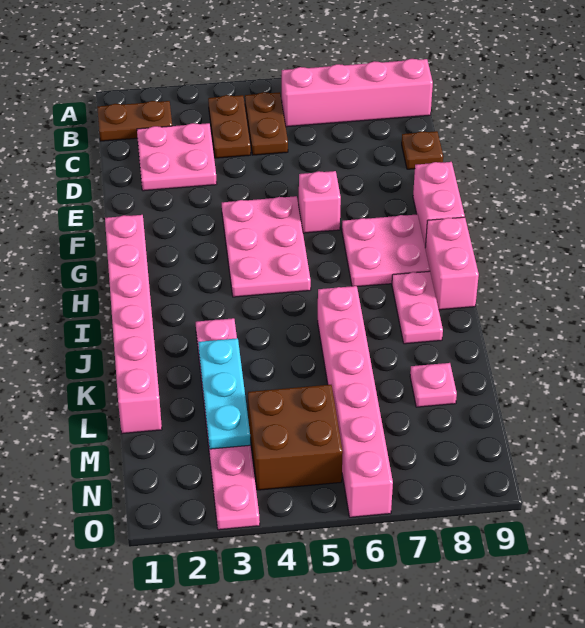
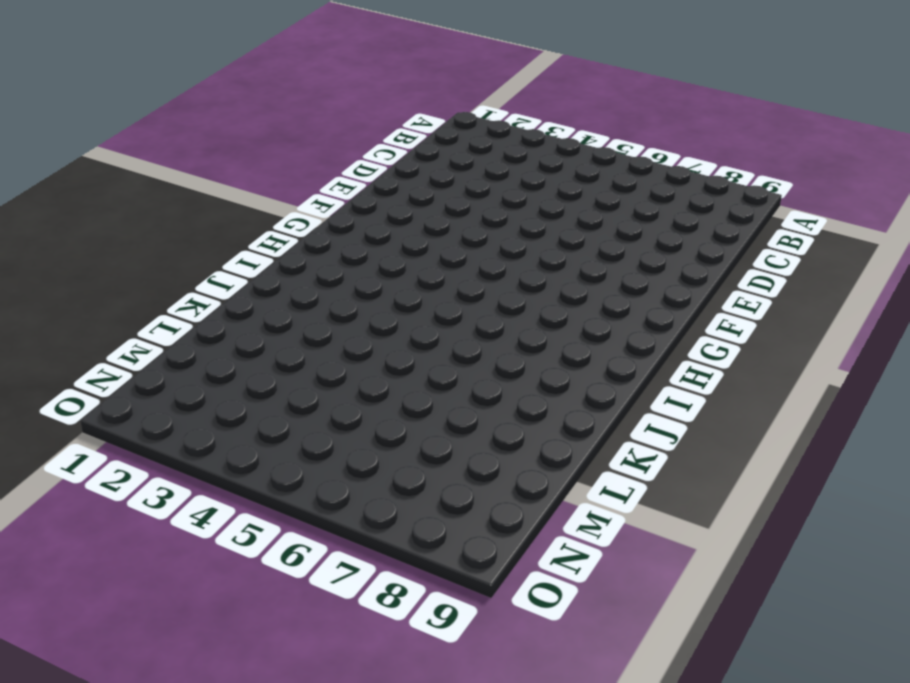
none -> brown plate B1:B2 level 1
none -> brown plate B4:C4 level 1
none -> brown plate B5:C5 level 1

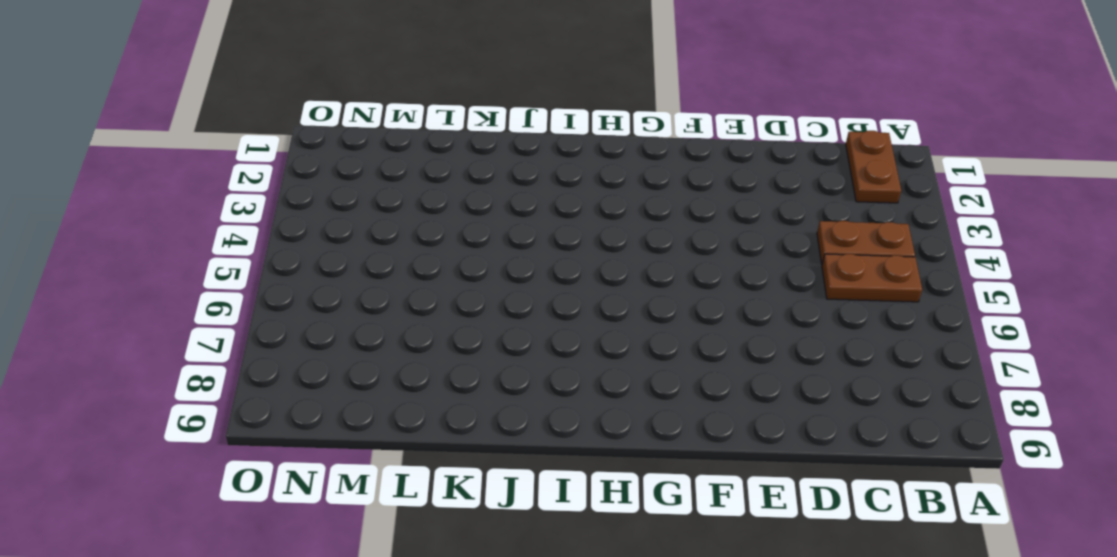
none -> pink brick B6:B9 level 1
none -> pink plate C2:D3 level 1
none -> brown plate D9 level 1

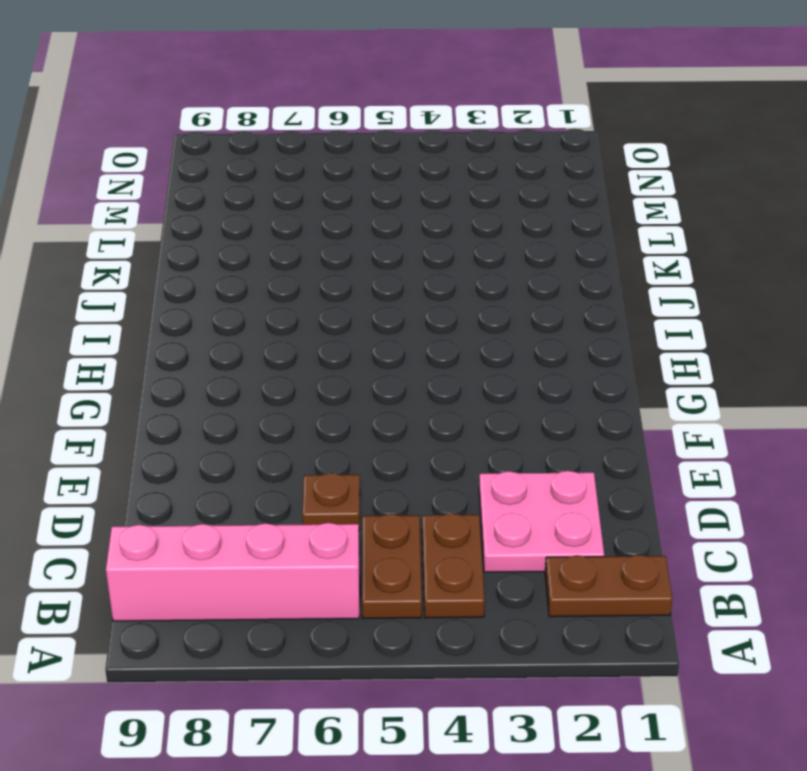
brown plate D6 level 1 -> brown plate D9 level 1
none -> pink plate F4:H5 level 1
none -> pink brick F6 level 1
none -> pink brick F9:G9 level 1

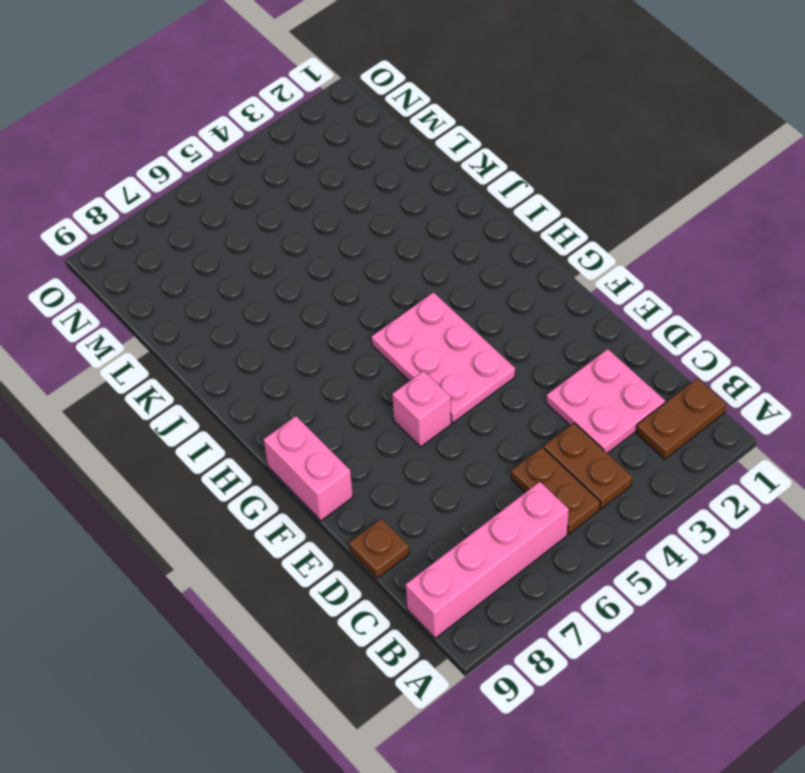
none -> pink brick G1:L1 level 1
none -> pink plate G7:H8 level 1
none -> pink brick H9:I9 level 1

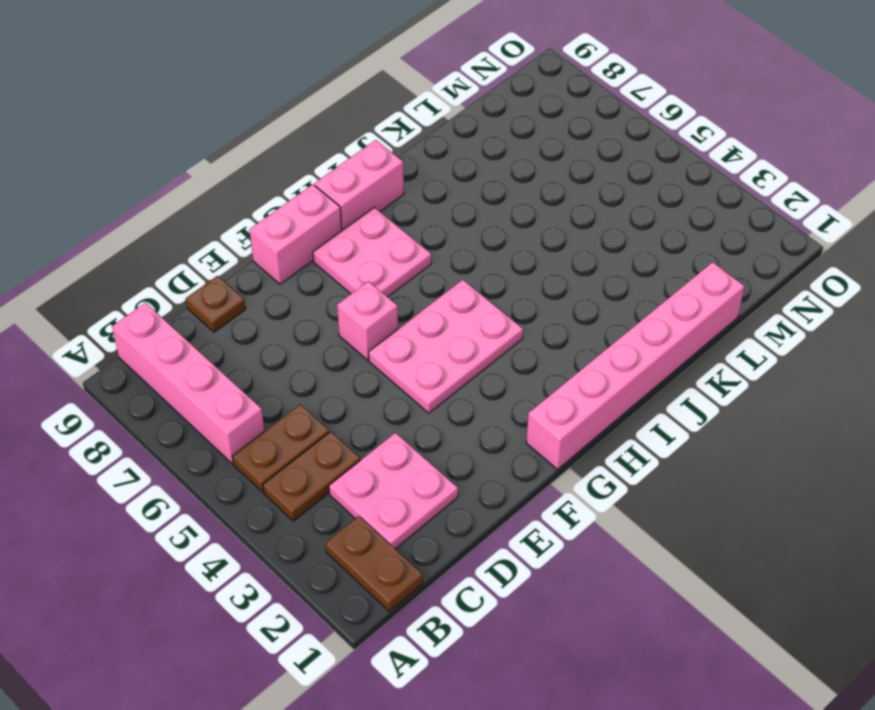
none -> pink plate I8:J8 level 1
none -> pink plate J3:O3 level 1
none -> pink brick J6:O6 level 1

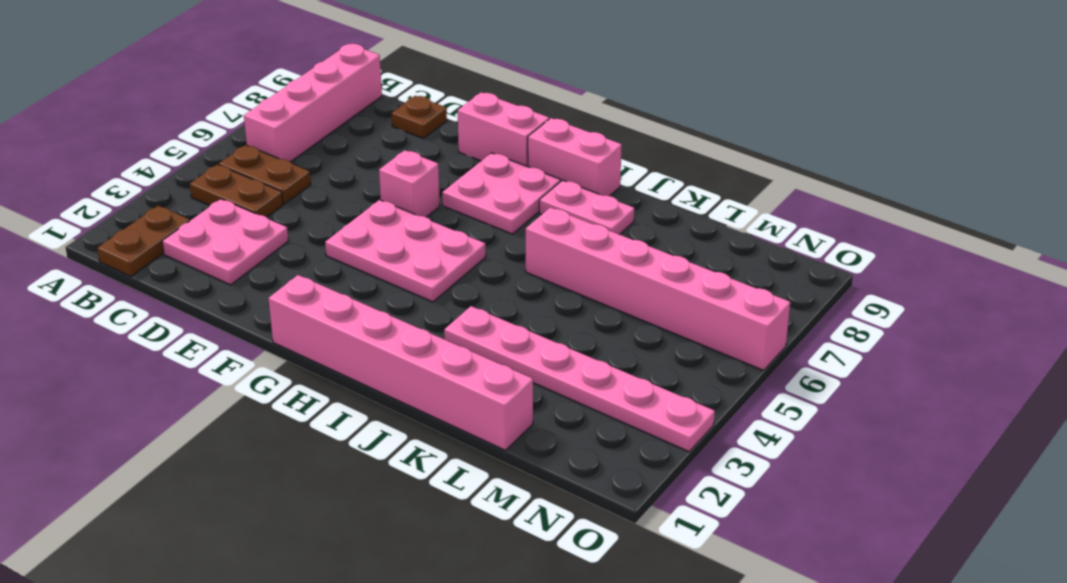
none -> pink plate L8 level 1
none -> brown brick M4:N5 level 1
none -> cyan plate K3:M3 level 2

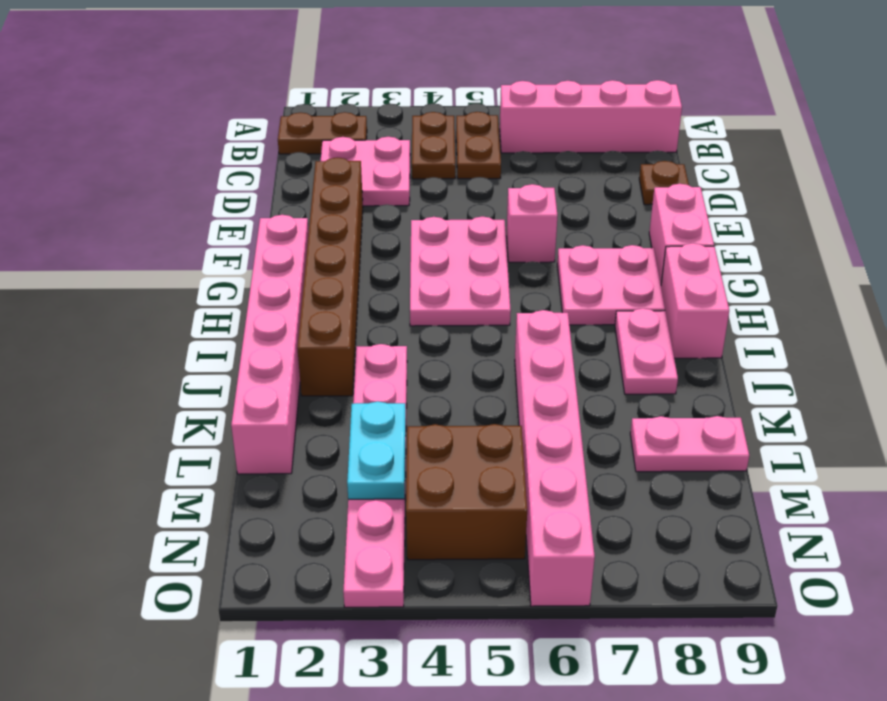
brown brick E2:J2 level 1 -> none
cyan plate L3:M3 level 2 -> cyan plate K3:M3 level 2
pink plate L8:L9 level 1 -> pink plate L8 level 1

